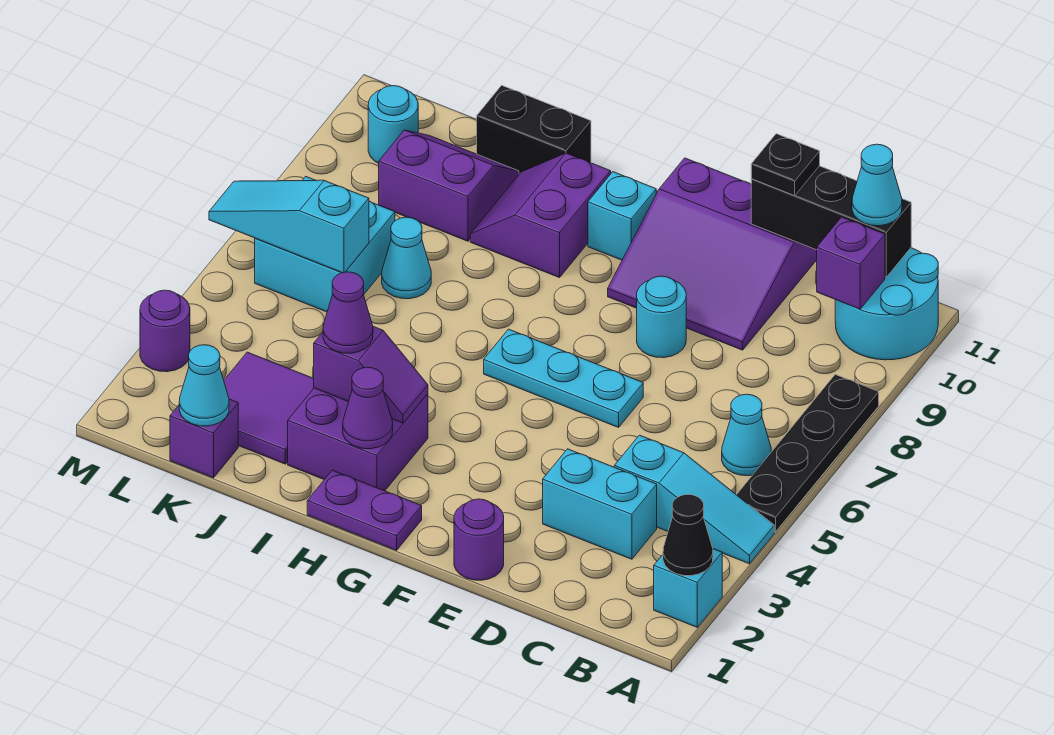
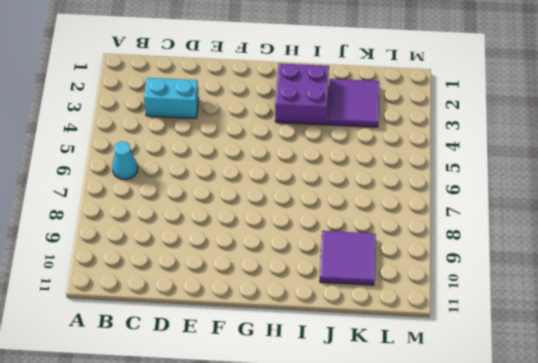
purple tile J9:K10 level 1 -> purple slope J9:K10 level 1 top 9
none -> cyan brick A2 level 1
none -> cyan slope A4:C4 level 1 top C
none -> black plate A5:A8 level 1
none -> cyan round brick A10:B11 level 1

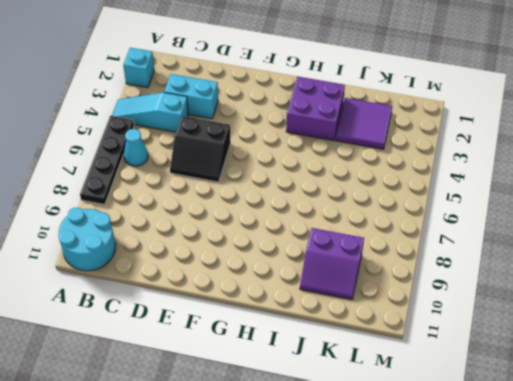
black slope D5:E6 level 1 top 5 -> cyan plate E6:G6 level 1
none -> purple slope D9:F11 level 1 top 11
none -> purple round brick E1 level 1
none -> cyan round brick E8 level 1
none -> purple plate G1:H1 level 1

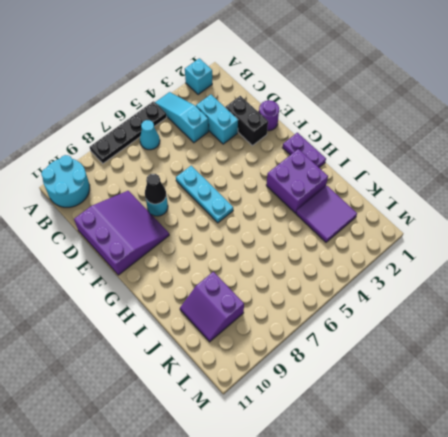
black brick D2:E2 level 1 -> black brick I11:J11 level 1
black cone E8 level 2 -> black cone A2 level 2
none -> cyan brick G10 level 1
none -> purple slope H9:I10 level 1 top H
none -> cyan cone J7 level 1
none -> purple brick K1 level 1

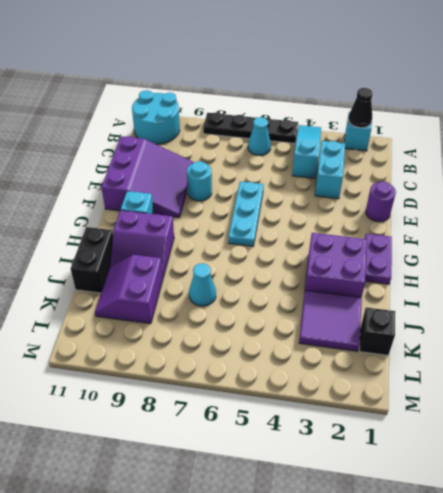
black brick K1 level 1 -> purple brick K1 level 1
none -> cyan brick K6:L7 level 1
none -> cyan round brick L10 level 1
none -> purple round brick M3 level 1
none -> purple brick B10 level 2

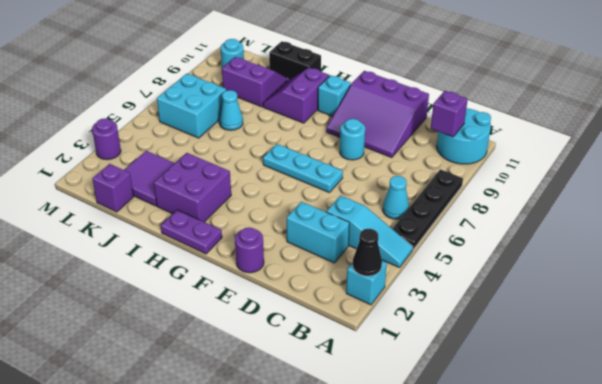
none -> black brick B11:D11 level 2
none -> purple cone H2 level 2
none -> purple slope H3:I3 level 2 top I
none -> cyan cone K1 level 2

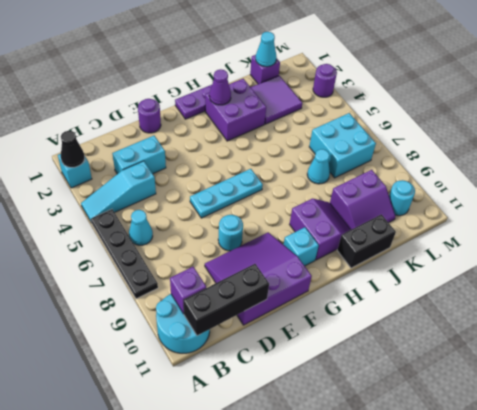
none -> purple slope H3:I3 level 2 top I
none -> cyan slope K6:M6 level 2 top K
none -> cyan cone B11 level 3
none -> black plate D11 level 3

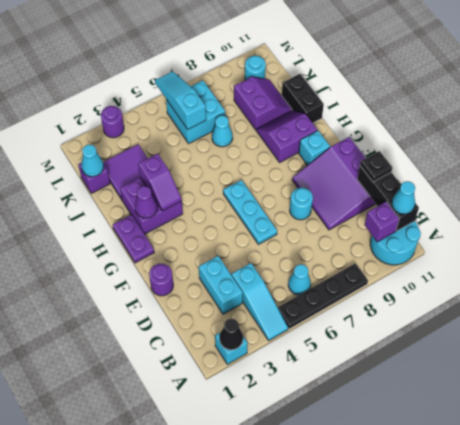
none -> purple cone I3 level 3

